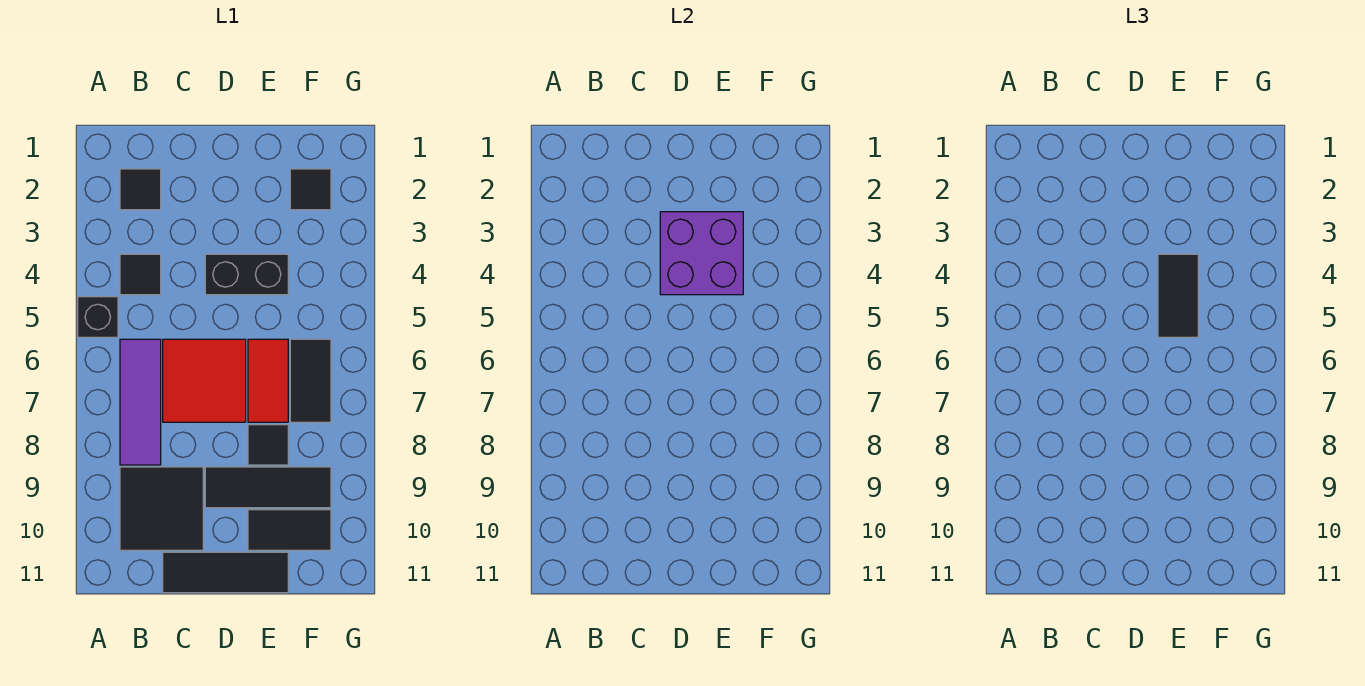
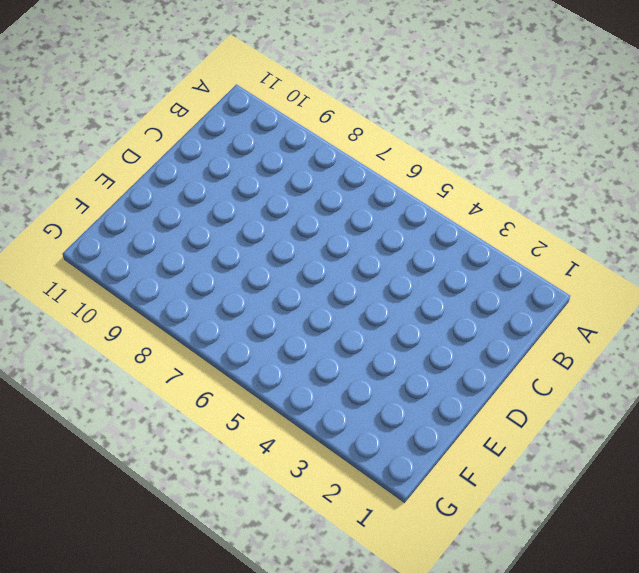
none -> black brick A5 level 1
none -> black tile B2 level 1
none -> black tile B4 level 1

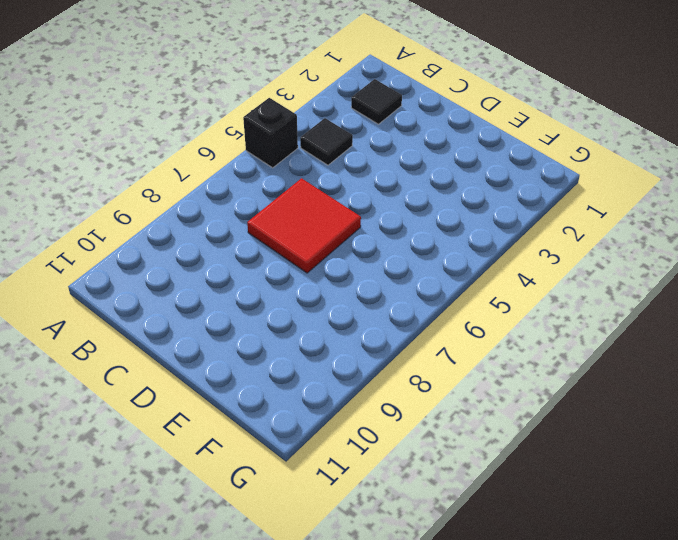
none -> purple tile B6:B8 level 1
none -> black tile B9:C10 level 1
none -> black tile C11:E11 level 1

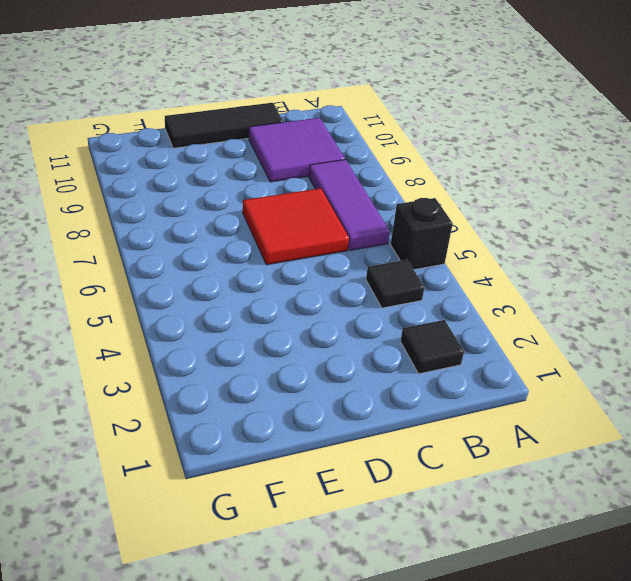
purple tile B9:C10 level 1 -> black tile B9:C10 level 1
none -> black brick D4:E4 level 1
none -> black tile D9:F9 level 1
none -> red tile E6:E7 level 1

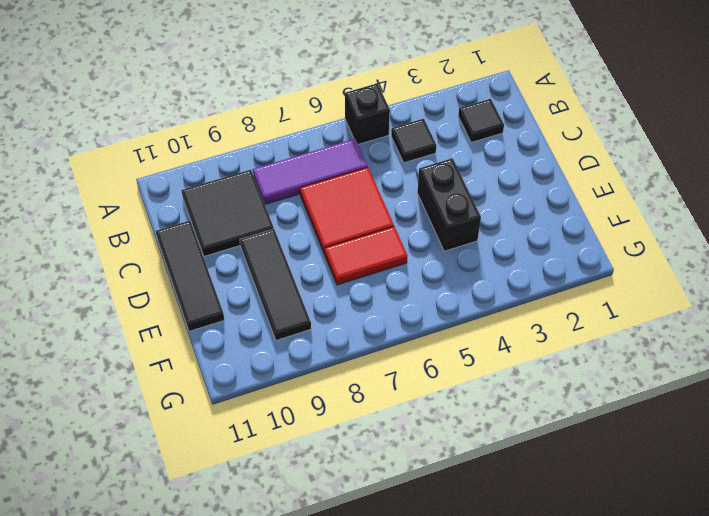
none -> black tile E8 level 1
none -> black tile E10:F10 level 1
none -> black tile F2 level 1

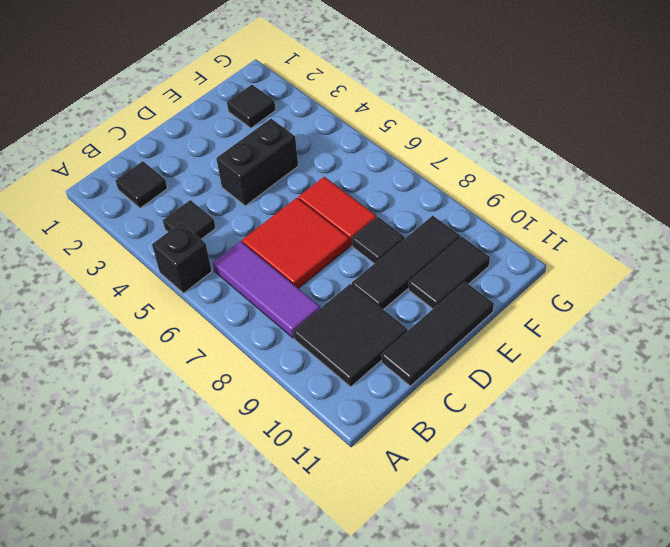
none -> black tile F6:F7 level 1
none -> purple brick D3:E4 level 2
none -> black tile E4:E5 level 3

